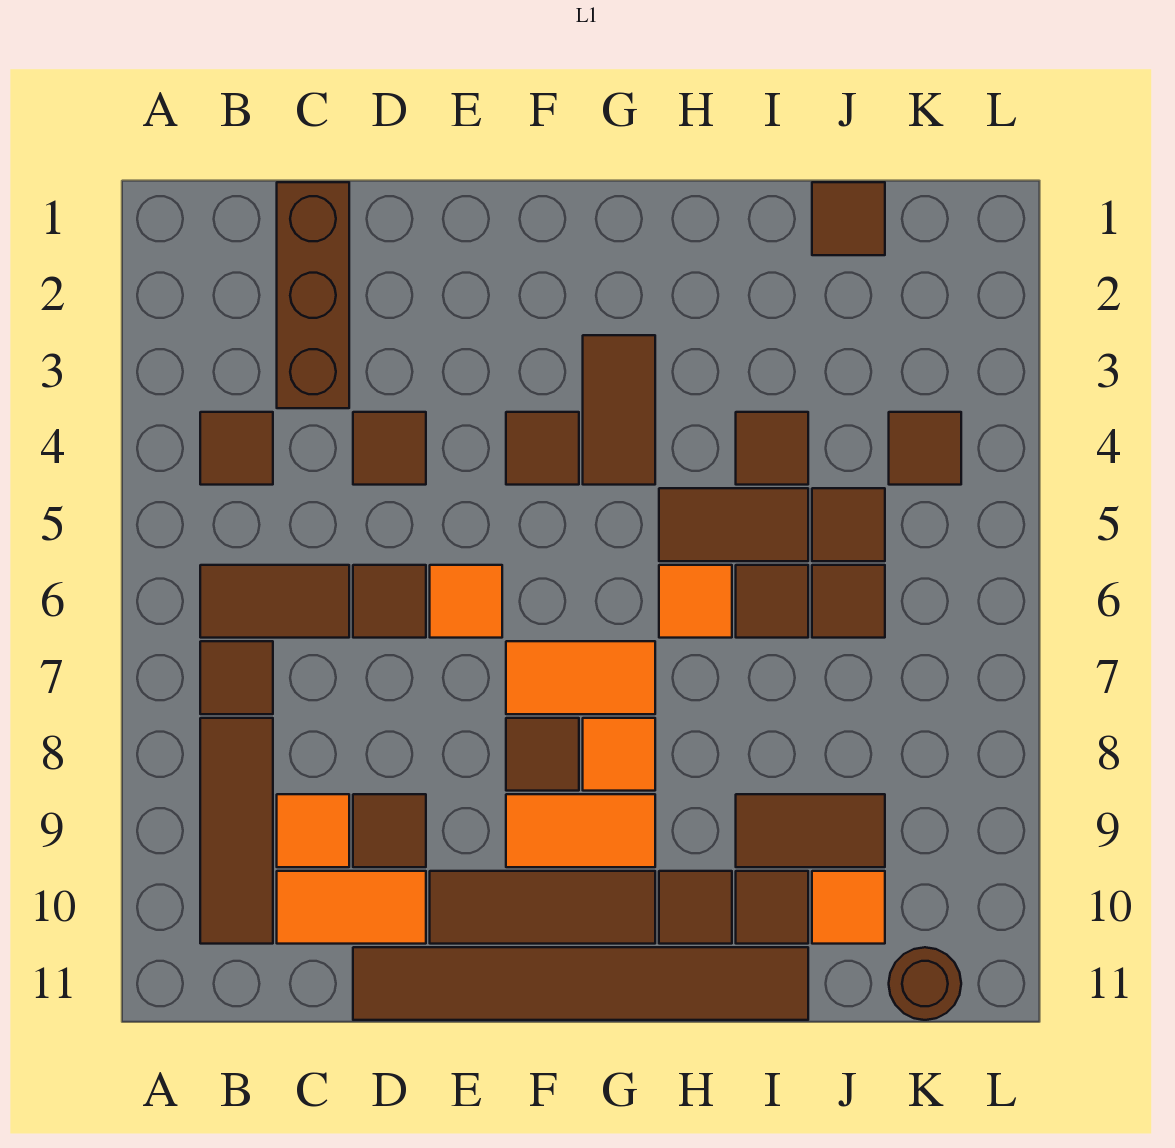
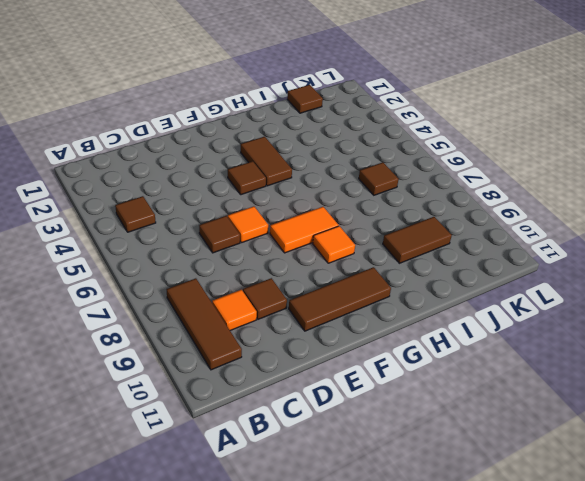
none -> brown tile B6:C6 level 1
none -> brown tile B7 level 1
none -> brown brick C1:C3 level 1
none -> orange tile C10:D10 level 1

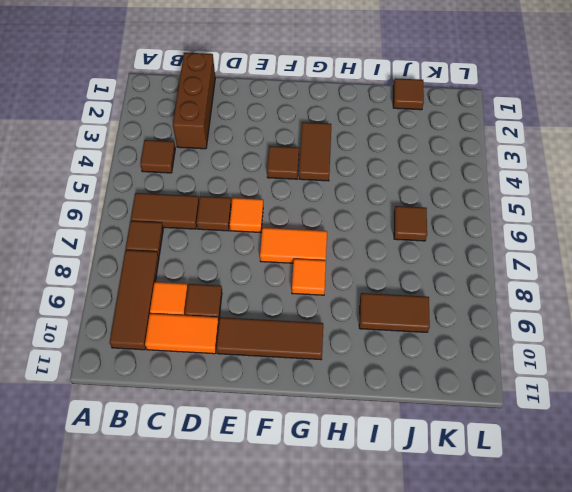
none -> brown tile D4 level 1
none -> brown tile D11:I11 level 1
none -> brown tile F8 level 1
none -> orange tile F9:G9 level 1

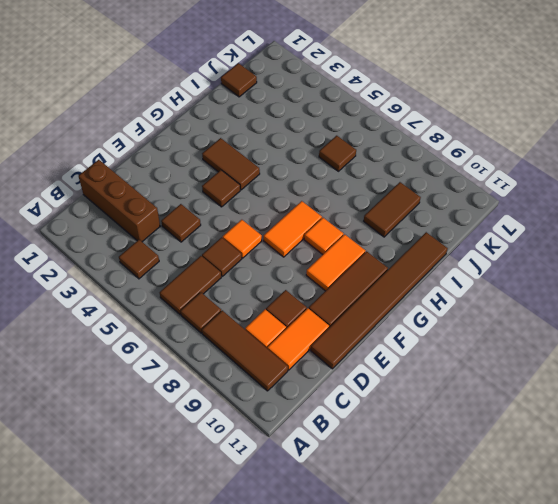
none -> brown tile F8 level 1
none -> brown tile H5:I5 level 1
none -> orange tile H6 level 1
none -> brown tile H10 level 1

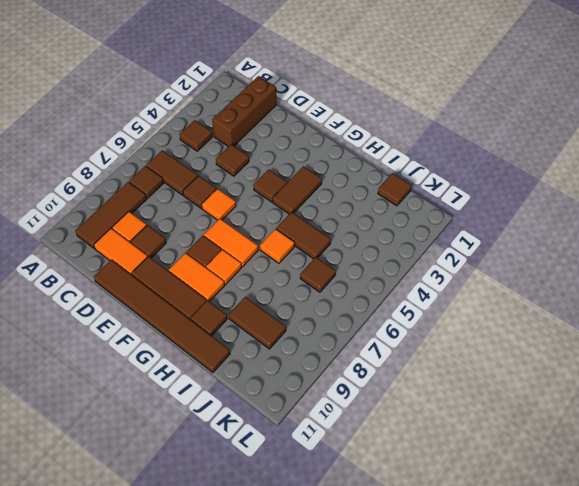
none -> brown tile I4 level 1
none -> brown tile I6 level 1
none -> brown tile I10 level 1
none -> brown tile J5 level 1

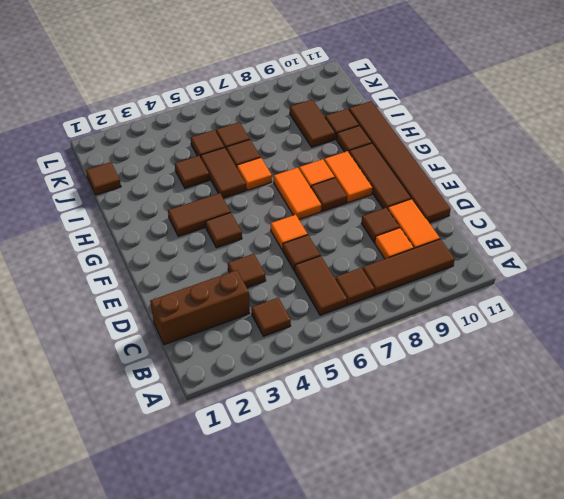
none -> orange tile J10 level 1
none -> brown tile K4 level 1
none -> brown round brick K11 level 1

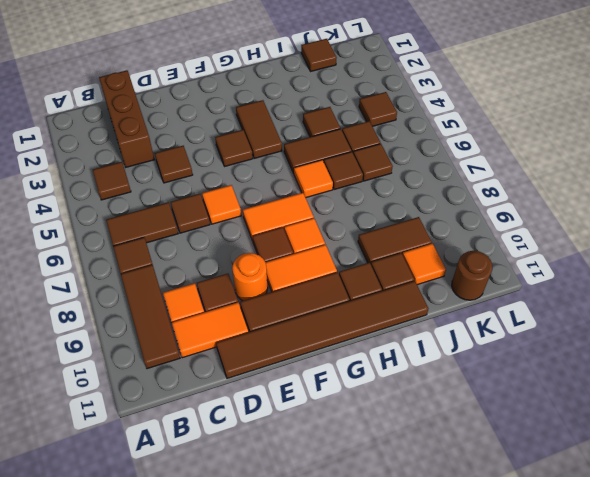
orange round brick E9 level 1 -> none

